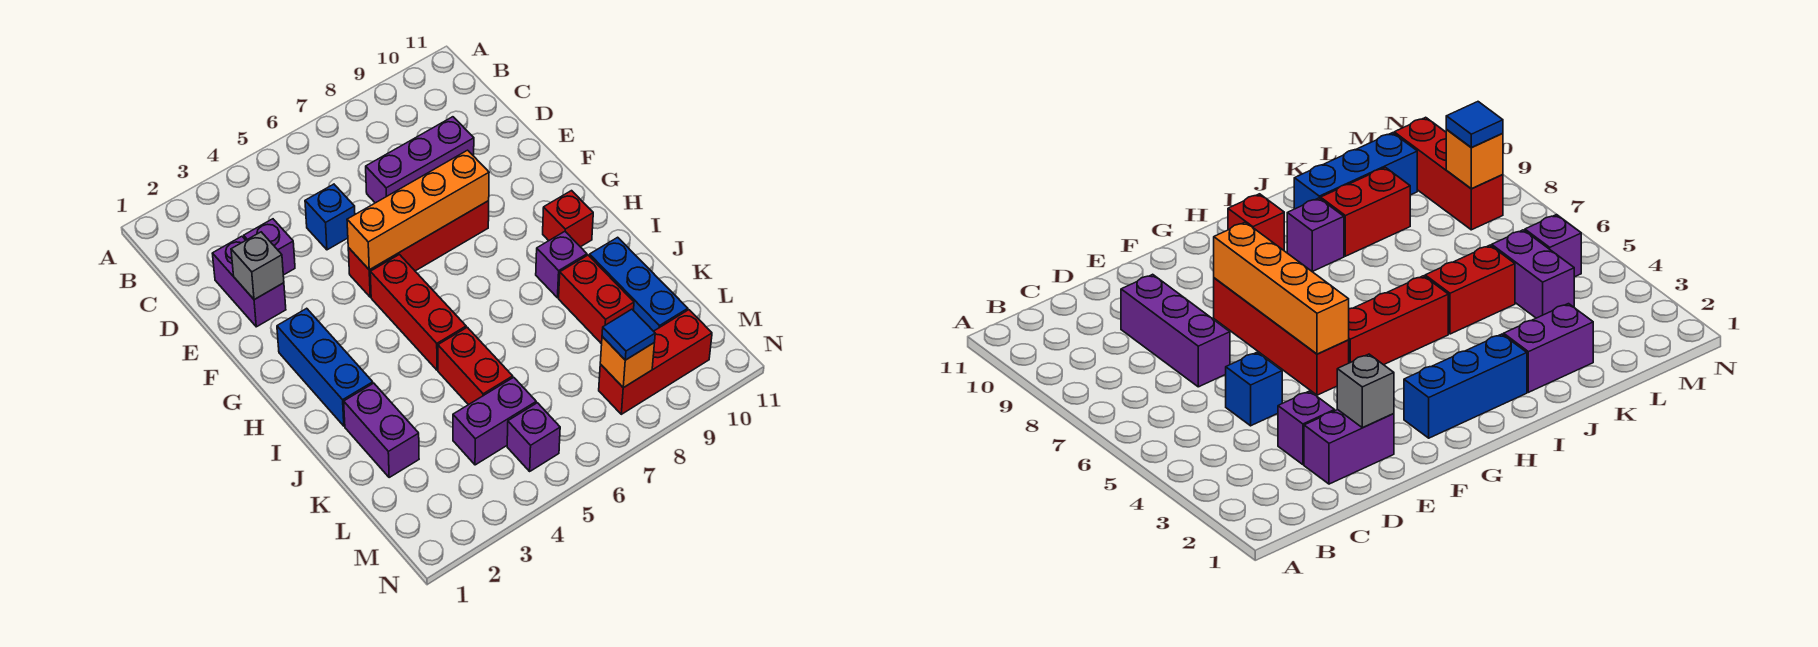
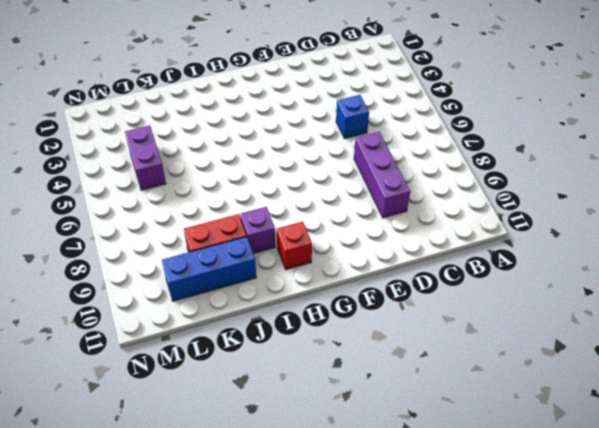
none -> purple brick D2:E2 level 1
none -> purple brick D3 level 1
none -> red brick F5:F8 level 1

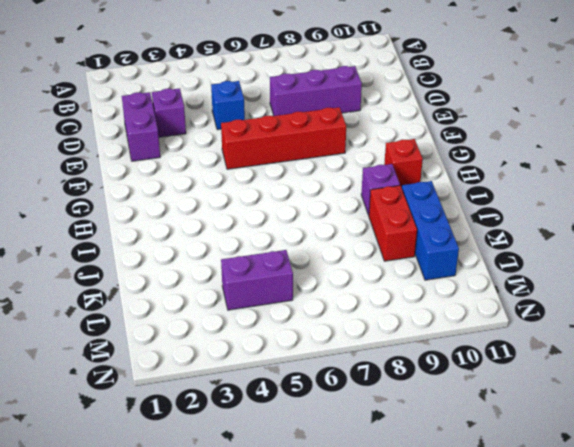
none -> blue brick G2:I2 level 1
none -> red brick G5:I5 level 1
none -> purple brick J2:K2 level 1

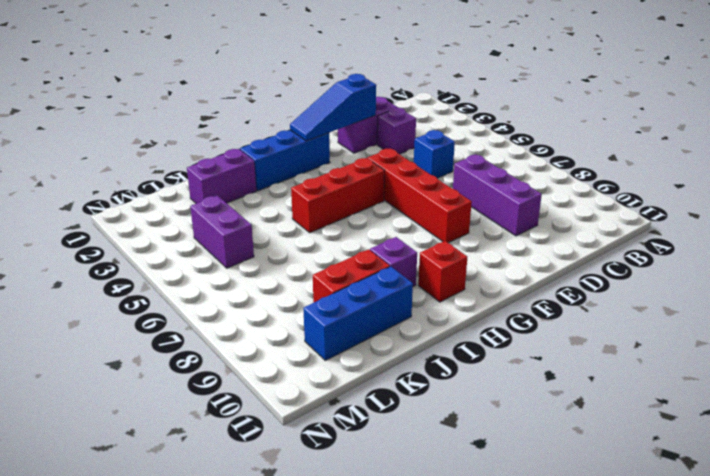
blue slope E2:G2 level 2 top E -> grey brick E2 level 2
none -> red brick J5:K5 level 1
none -> purple brick M5 level 1
none -> red brick M8:M10 level 1

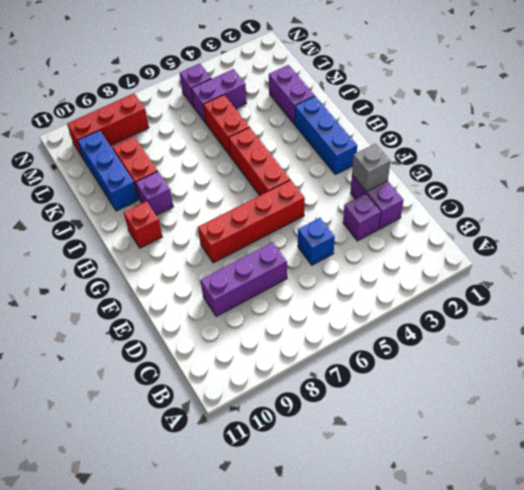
none -> orange brick F5:F8 level 2
none -> orange brick M8 level 2
none -> blue tile M8 level 3

